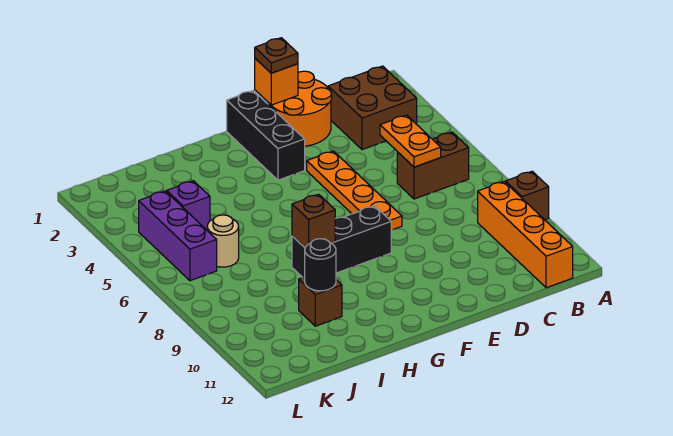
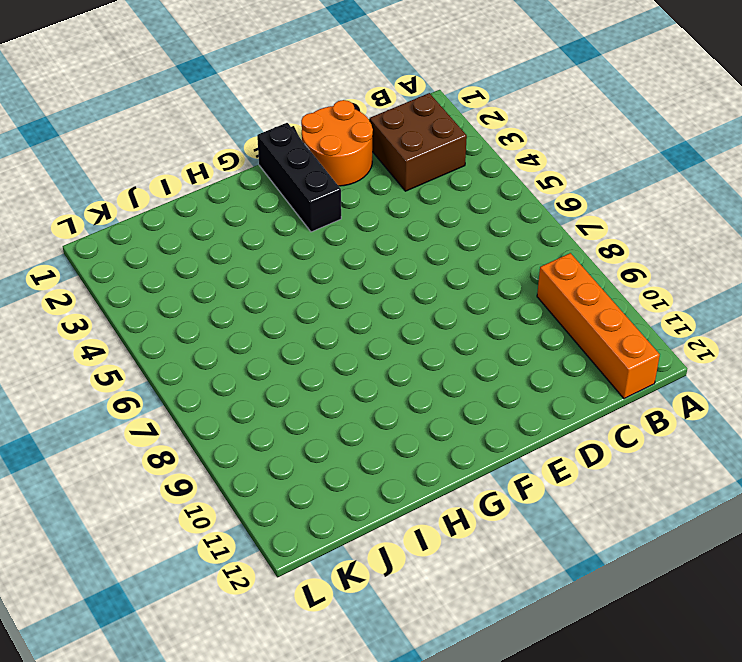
none -> brown brick A9 level 1
none -> brown brick B6:C6 level 1
none -> orange plate E4:E7 level 1

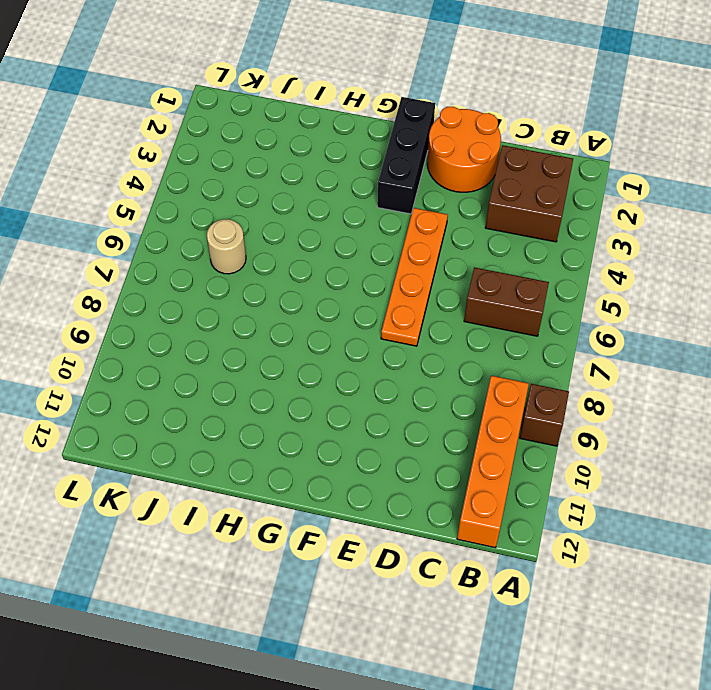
none -> black brick F8:H8 level 1
none -> brown brick I10 level 1
none -> purple brick J4 level 1

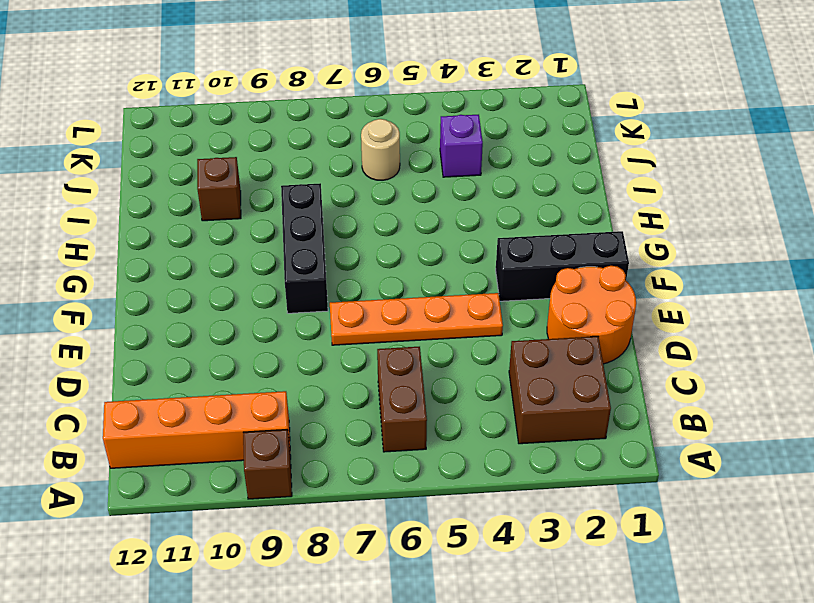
none -> purple brick K4:K6 level 1
none -> orange plate C5:C6 level 2
none -> orange brick E1 level 2

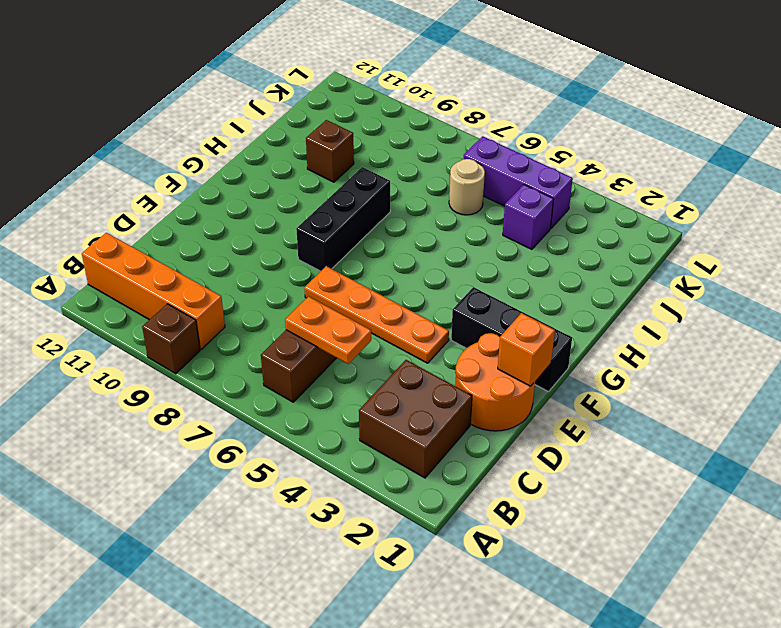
none -> brown brick H8 level 2
none -> black round brick I10 level 2
none -> brown plate E1 level 3

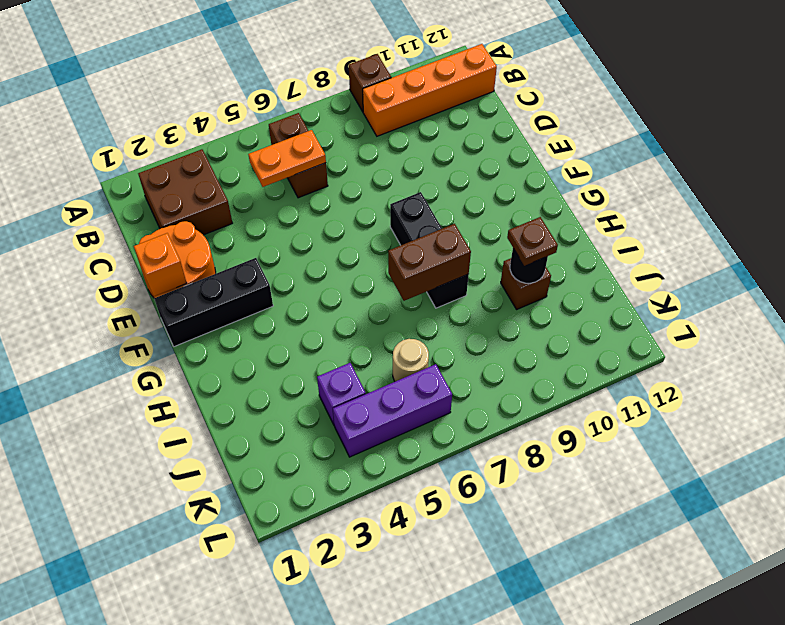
brown brick H7:H8 level 2 -> brown brick H8 level 2
brown plate I10 level 3 -> brown plate E1 level 3
none -> orange plate E4:E7 level 1

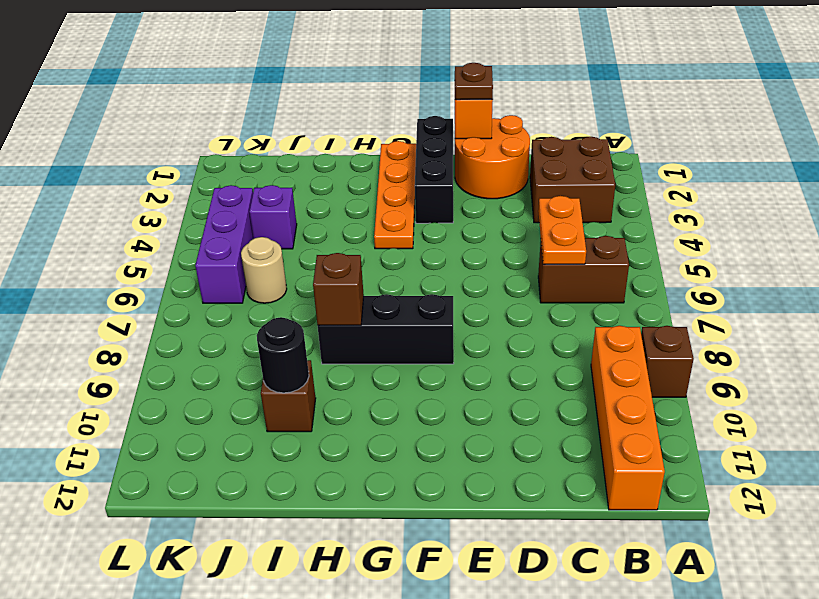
orange plate G1:G4 level 1 -> orange plate E4:E7 level 1

